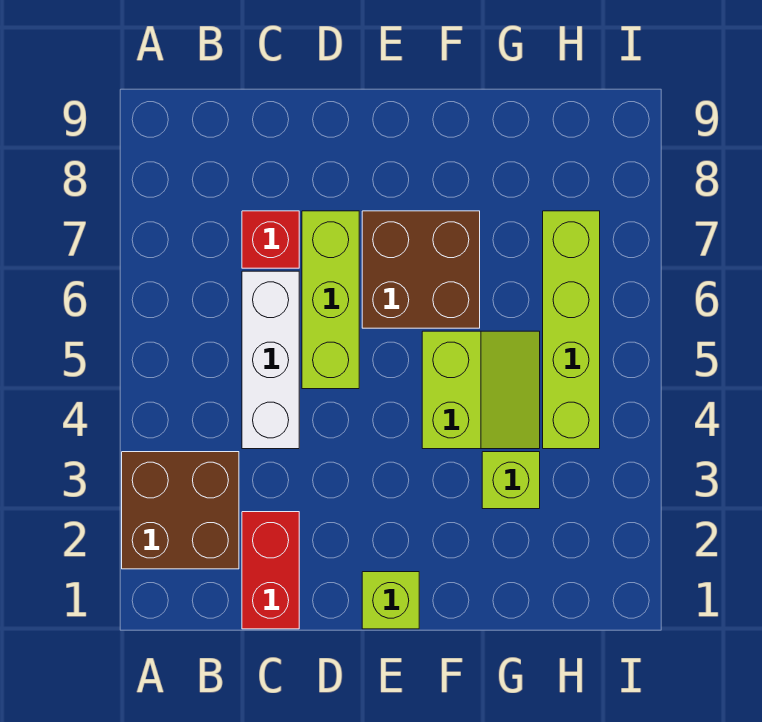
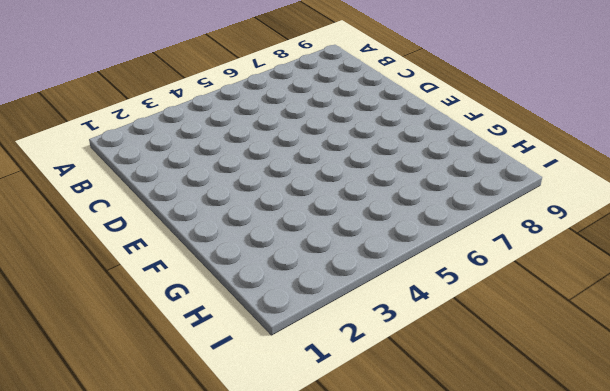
none -> brown brick A2:B3 level 1
none -> red brick C1:C2 level 1

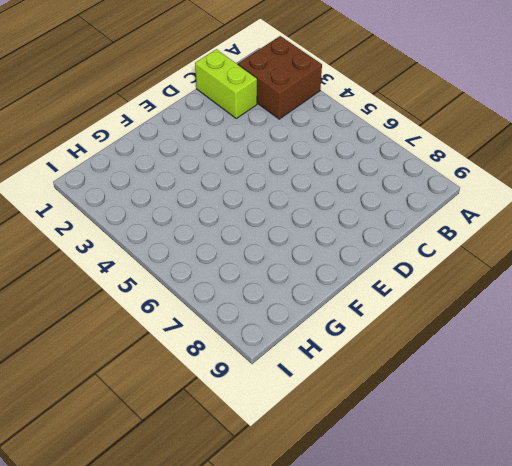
lime brick C1:C2 level 1 -> red brick C1:C2 level 1
none -> white brick C4:C6 level 1
none -> red brick C7 level 1

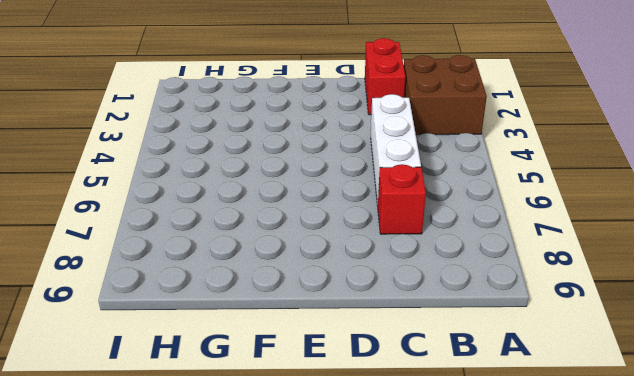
none -> lime brick D5:D7 level 1
none -> lime brick E1 level 1

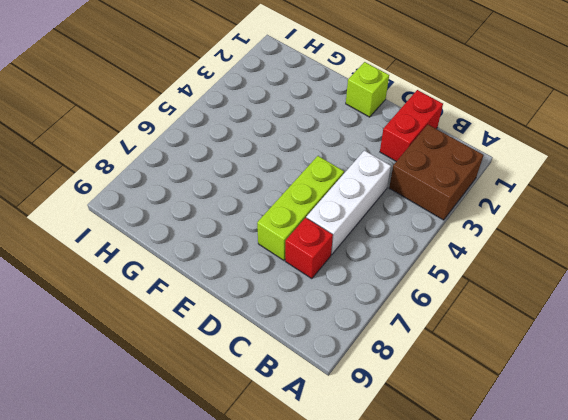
none -> brown brick E6:F7 level 1
none -> lime slope F4:G5 level 1 top F

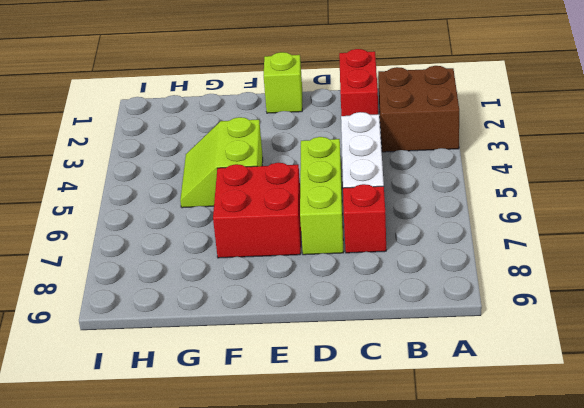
red brick E6:F7 level 1 -> brown brick E6:F7 level 1
none -> lime brick G3 level 1
none -> lime brick H4:H7 level 1

